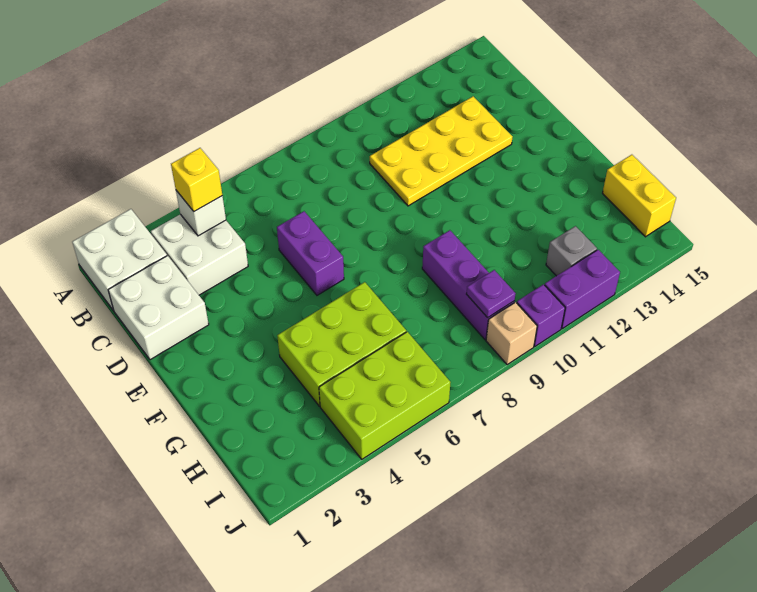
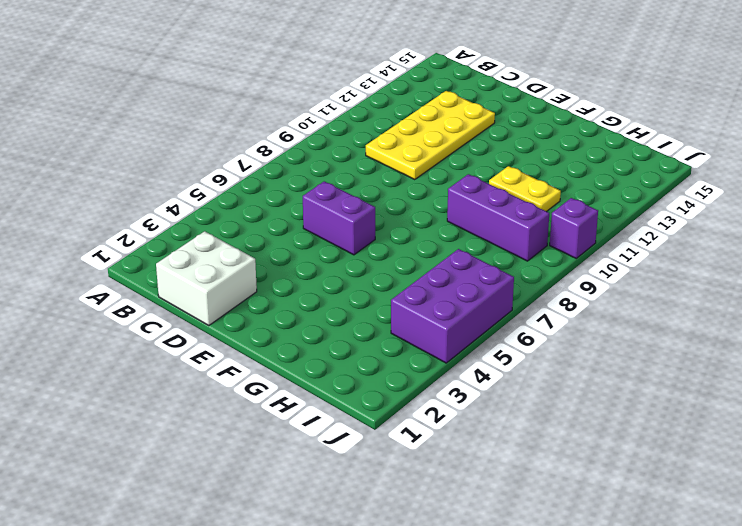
yellow plate G11:H11 level 1 -> none
purple brick I4:J6 level 1 -> lime brick I4:J6 level 1
none -> white brick A1:B2 level 1
none -> white brick B3:C4 level 1
none -> lime brick G4:H6 level 1

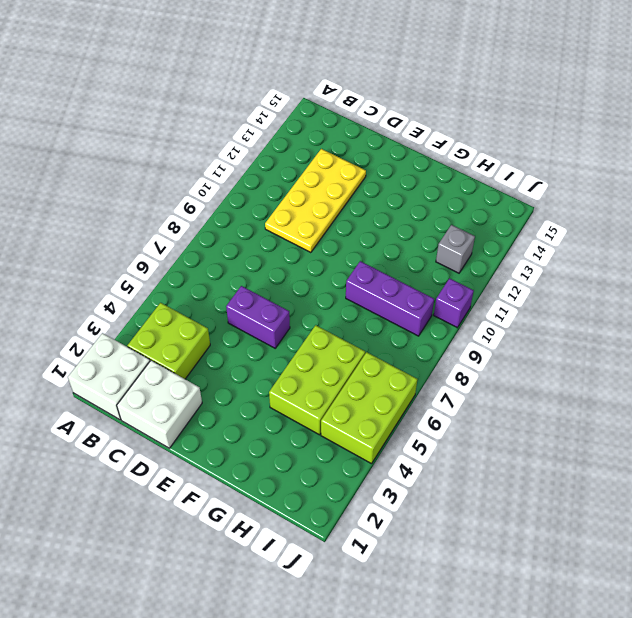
lime brick B3:C4 level 1 -> white brick B3:C4 level 1
none -> yellow brick H15:I15 level 1
none -> tan brick J9 level 1
none -> purple brick J11:J12 level 1

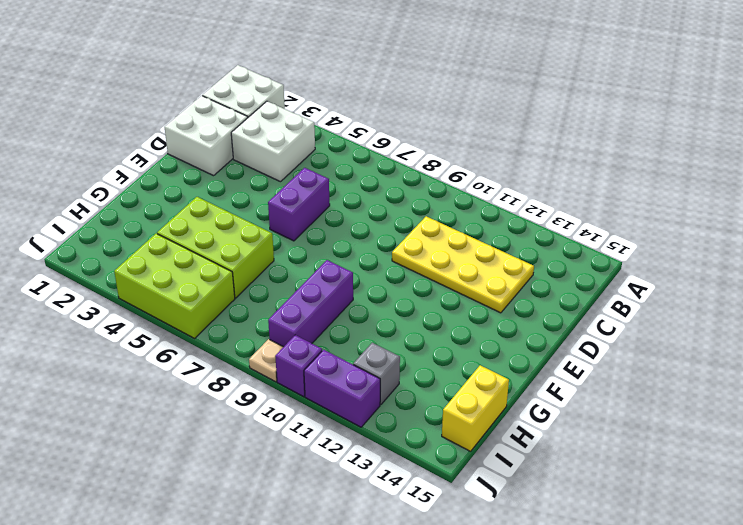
tan plate J9 level 1 -> tan brick J9 level 1
none -> white brick B4 level 2
none -> purple plate I9 level 2
none -> yellow brick B4 level 3

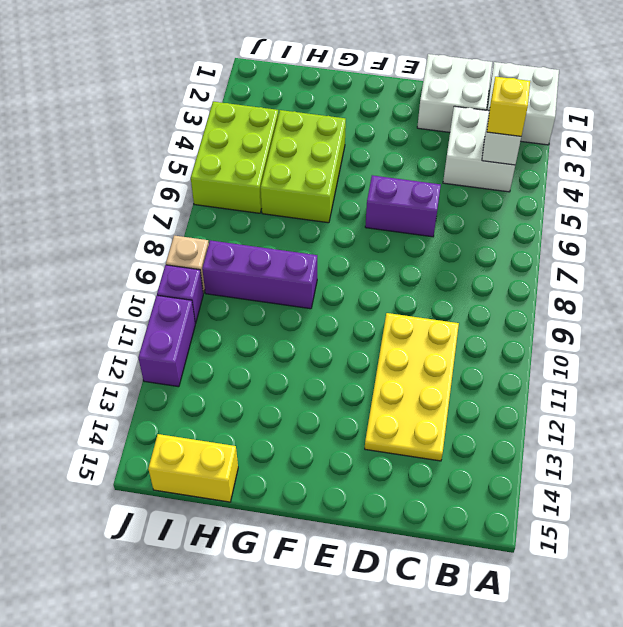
none -> grey brick I12 level 1
none -> purple plate I9 level 2

